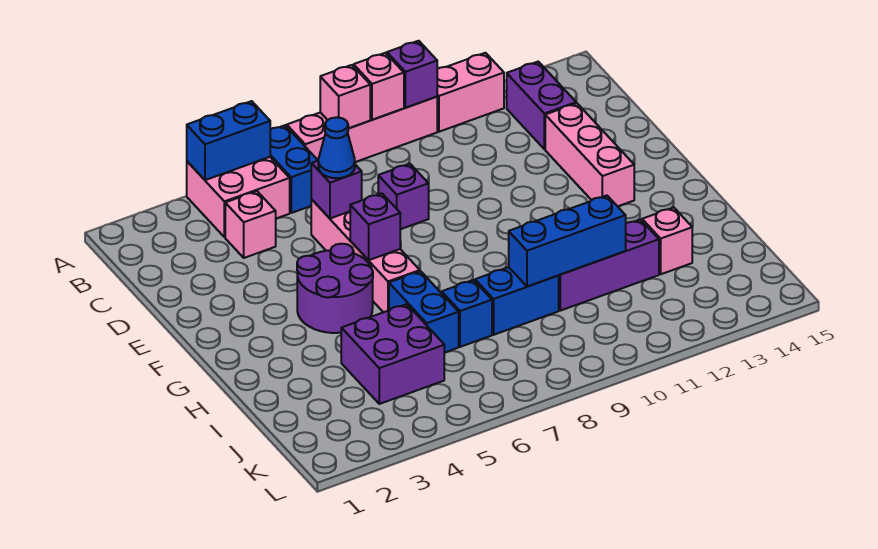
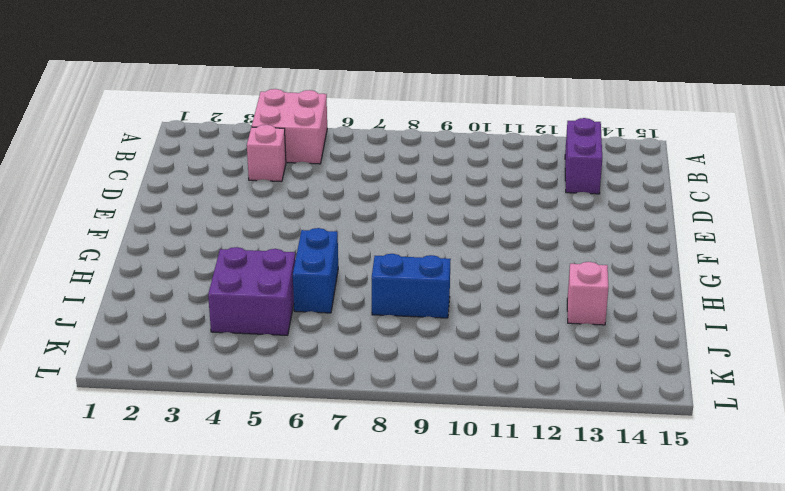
none -> blue brick A6:B6 level 1
none -> pink brick A7:A10 level 1
none -> pink brick A11:A12 level 1

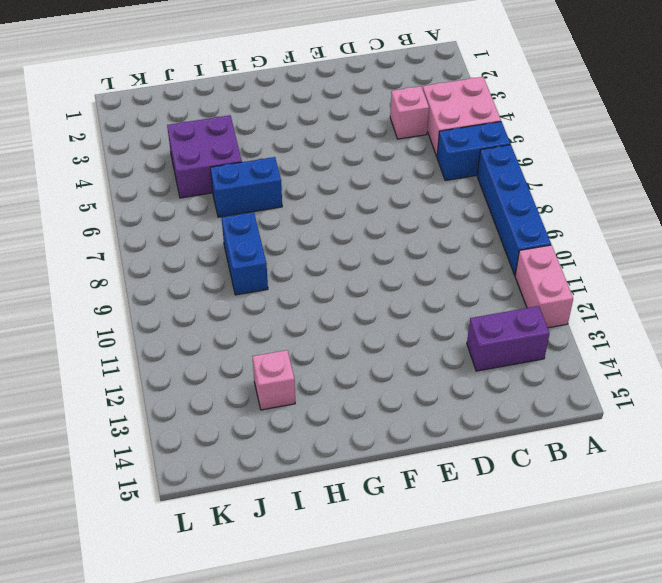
blue brick A7:A10 level 1 -> pink brick A7:A10 level 1
none -> pink brick D6:G6 level 1
none -> purple brick D8 level 1
none -> pink brick D13:F13 level 1

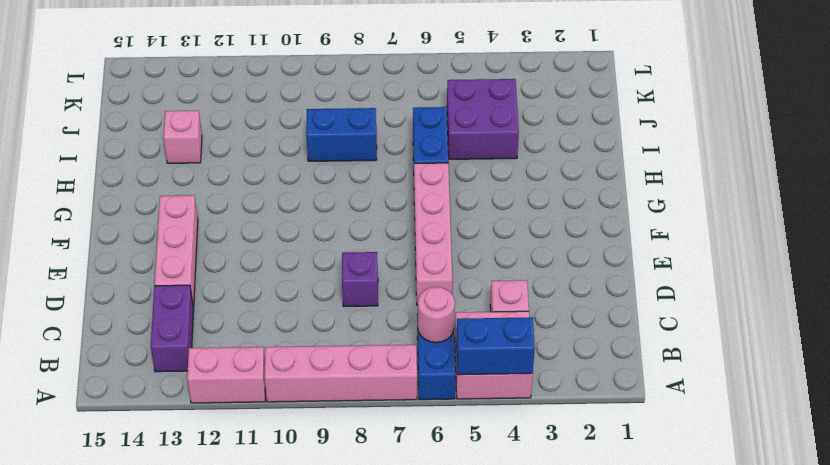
pink round brick B6 level 2 -> none
none -> purple round brick F4:G5 level 1
none -> blue brick I7 level 1
none -> purple brick I10:I12 level 1

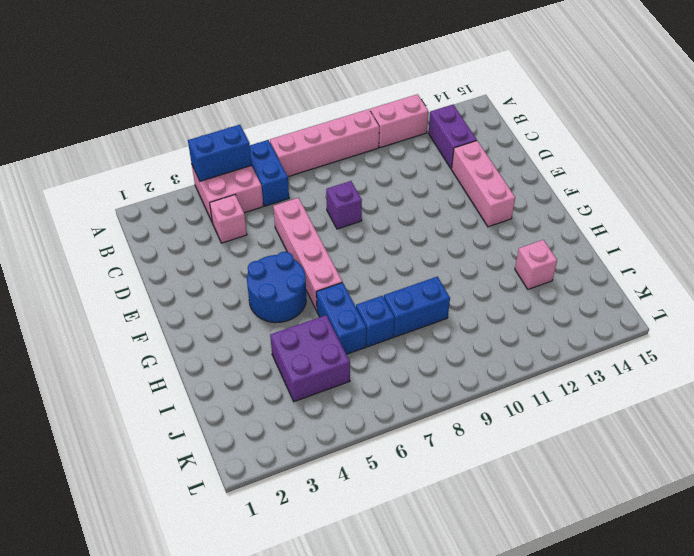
blue round brick F4:G5 level 1 -> purple round brick F4:G5 level 1
none -> purple brick I10:I12 level 1
none -> pink brick A8 level 2
none -> pink brick A9 level 2

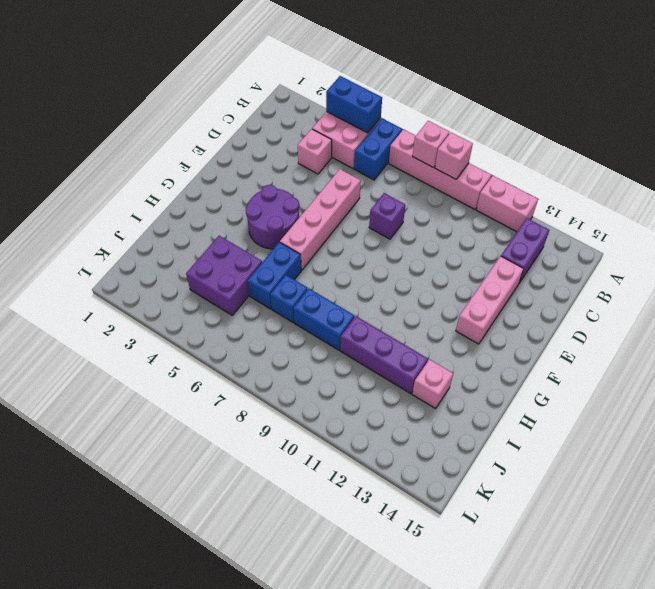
none -> purple brick A10 level 2
none -> purple brick D6 level 2
none -> purple brick F6 level 2

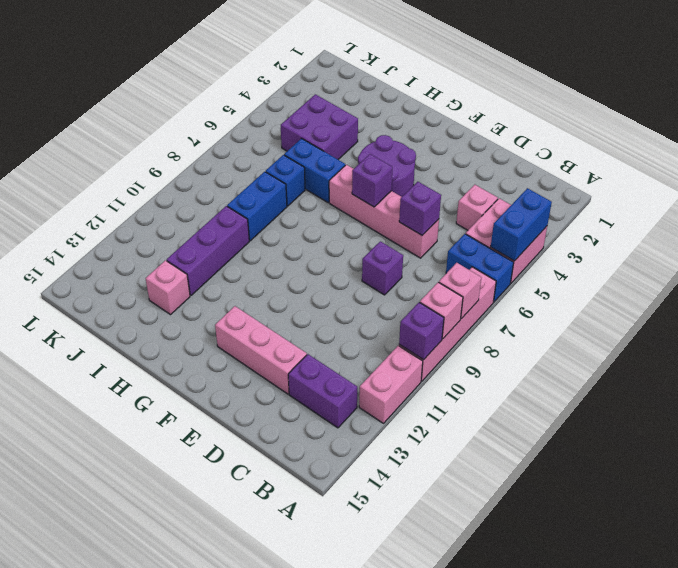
none -> blue brick I9:I11 level 2
none -> blue cone D6 level 3

